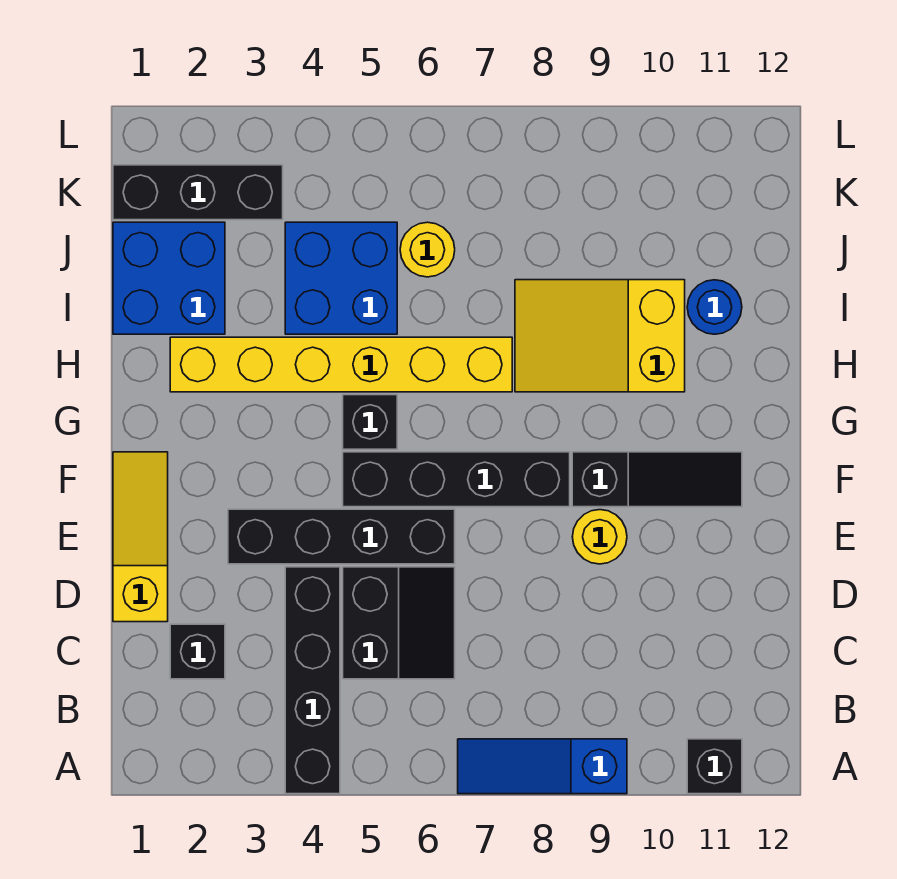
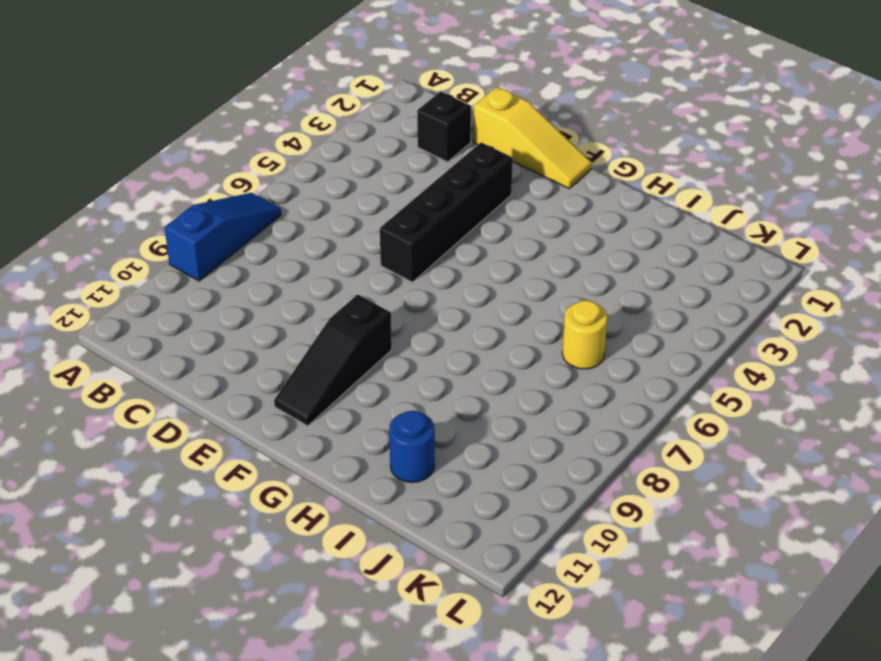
none -> black brick A4:D4 level 1
none -> black brick A11 level 1
none -> black slope C5:D6 level 1 top 5

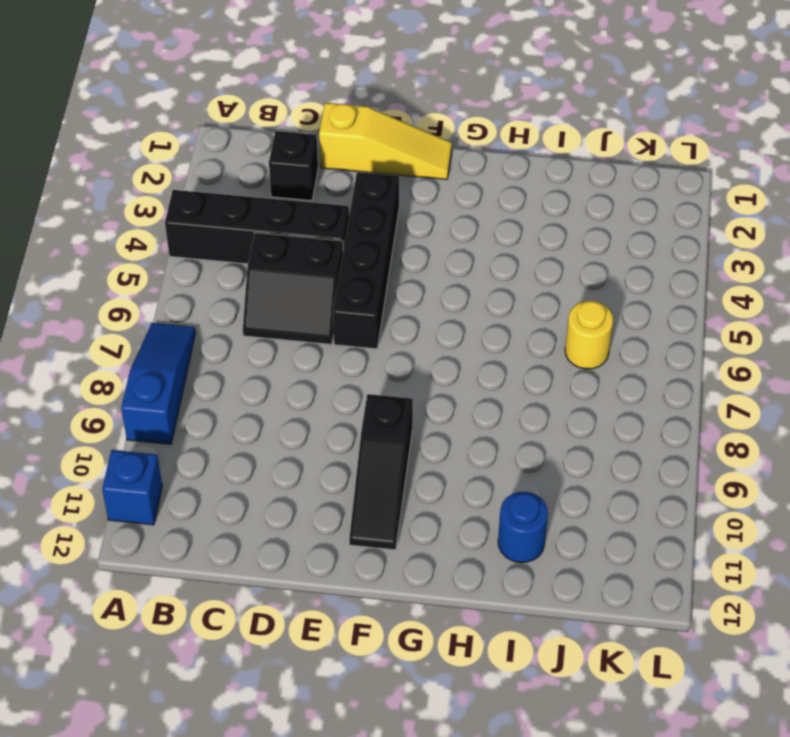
blue brick A11 level 1 -> black brick A11 level 1
none -> yellow round brick E9 level 1
none -> black brick F5:F8 level 1
none -> black brick G5 level 1

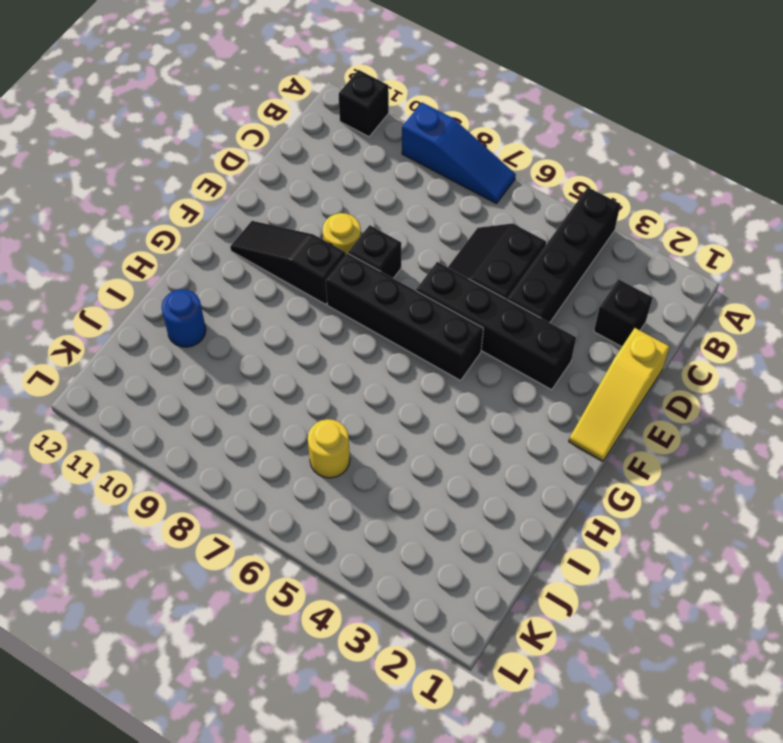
black brick E8 level 1 -> black brick G5 level 1
none -> yellow brick H2:H7 level 1
none -> yellow slope H8:I10 level 1 top 10
none -> blue brick I1:J2 level 1

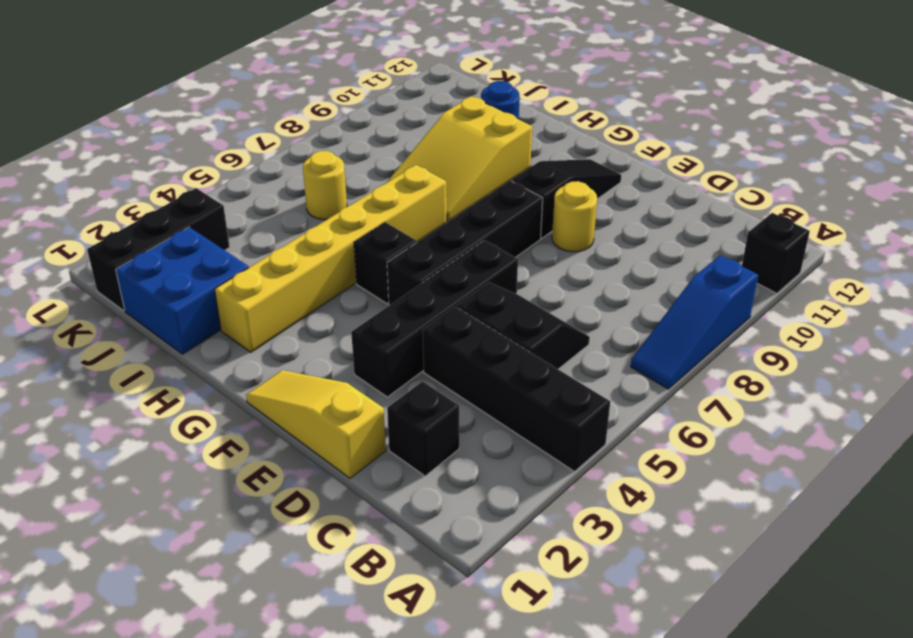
none -> blue brick I4:J5 level 1

